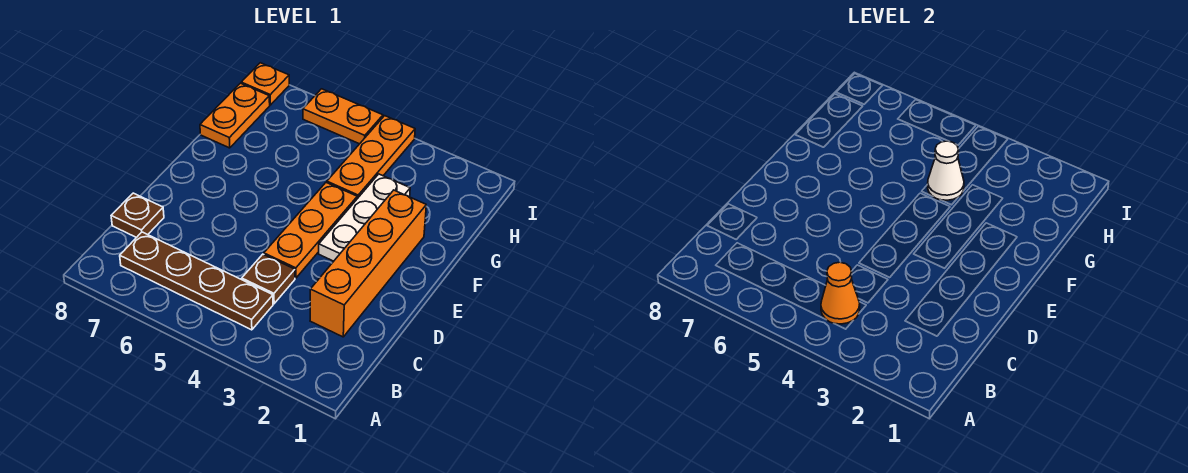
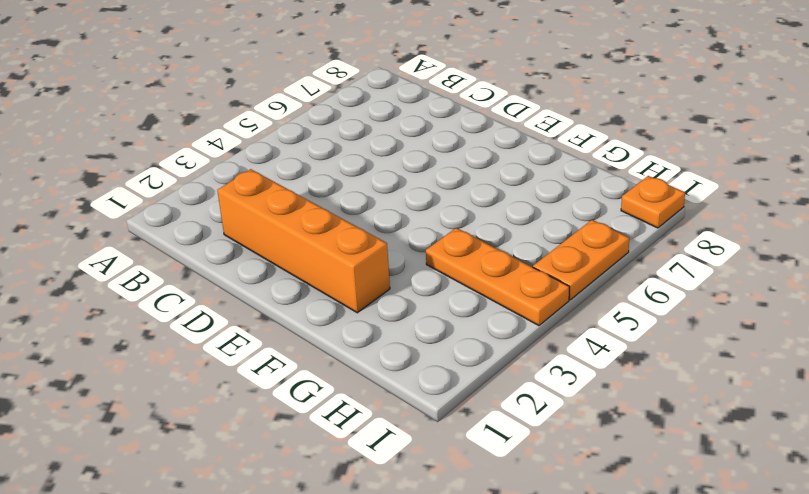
none -> brown plate B4:B7 level 1
none -> brown plate C4 level 1
none -> brown plate C8 level 1

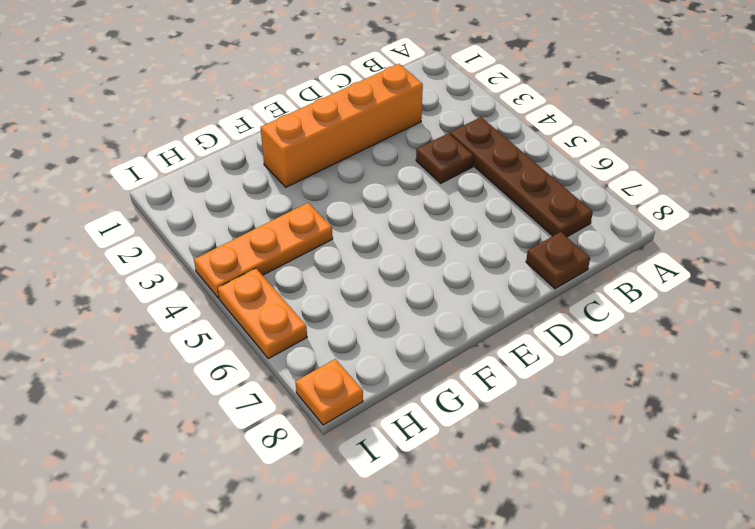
none -> orange plate D4:F4 level 1
none -> white plate E3:G3 level 1
none -> orange plate G8:H8 level 1

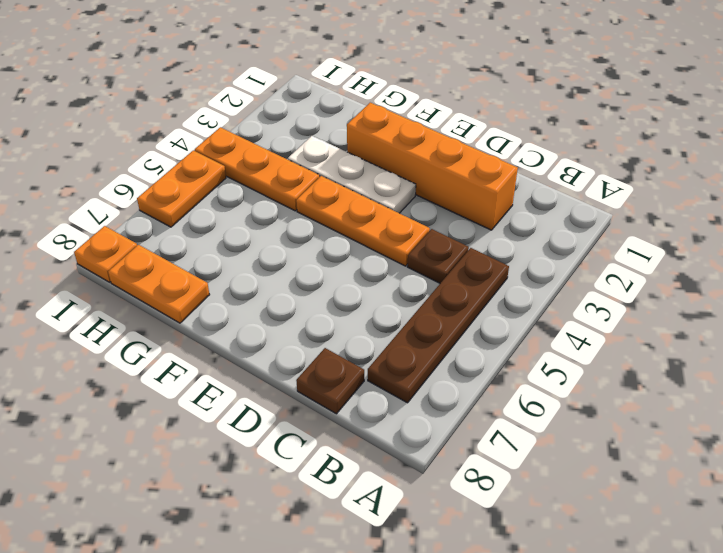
none -> orange cone B4 level 2
none -> white cone G4 level 2

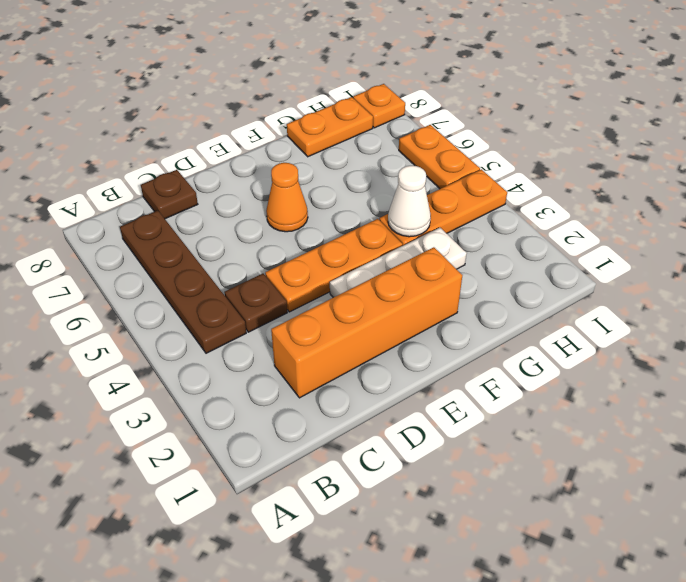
orange cone E6 level 1 -> orange cone B4 level 2

